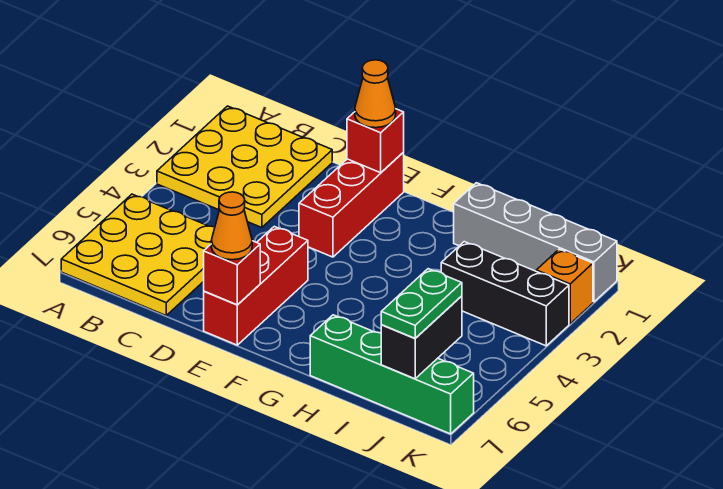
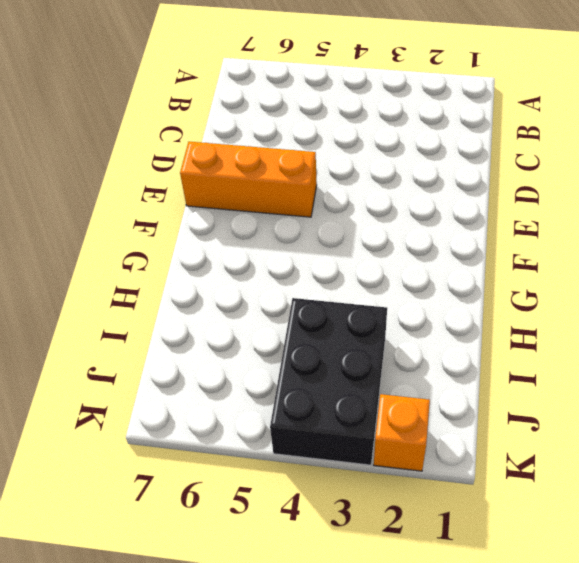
orange brick E5:E7 level 1 -> red brick E5:E7 level 1
black brick I3:K4 level 1 -> black brick I3:K3 level 1
none -> yellow plate A1:C3 level 1
none -> yellow plate A5:C7 level 1
none -> red brick E1:E3 level 1

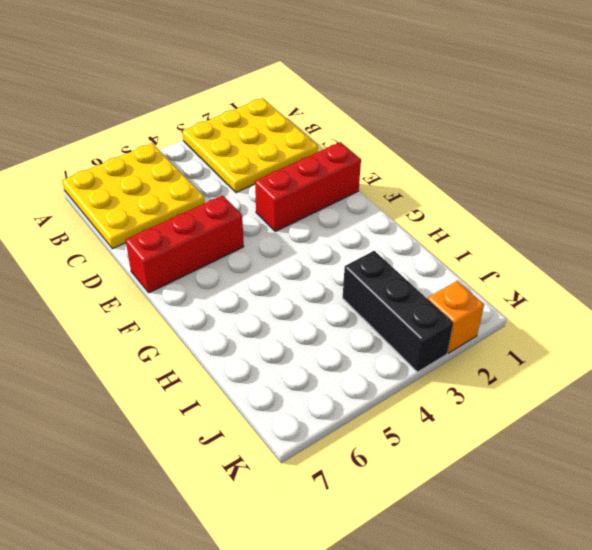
none -> grey brick H1:K1 level 1
none -> green brick H7:K7 level 1
none -> red brick E1 level 2

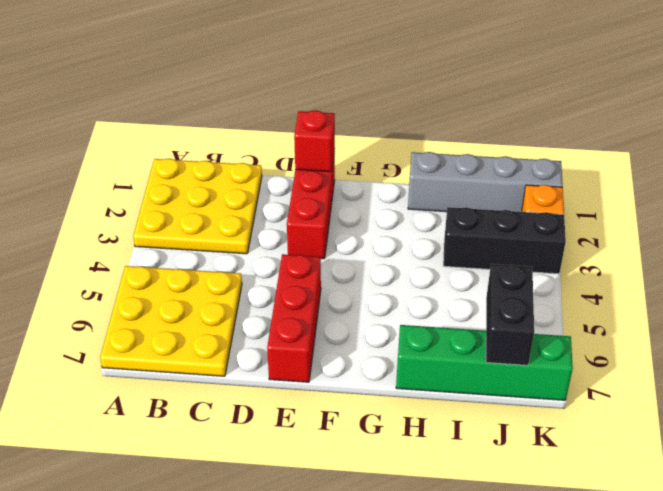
none -> red brick E7 level 2
none -> orange cone E1 level 3
none -> orange cone E7 level 3

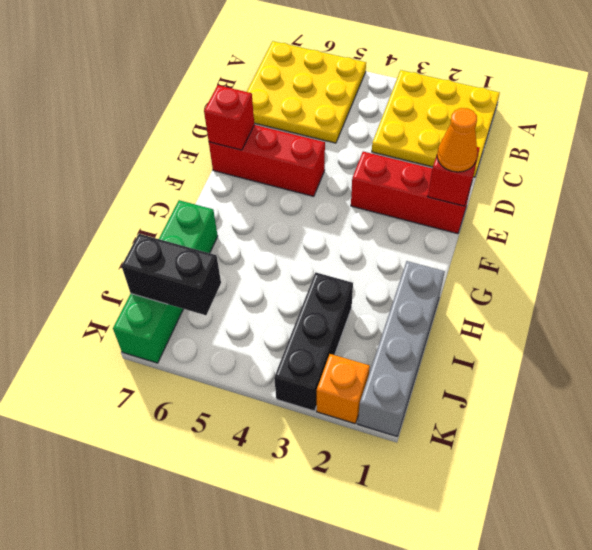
none -> orange cone E7 level 3
none -> green plate J6:J7 level 3

